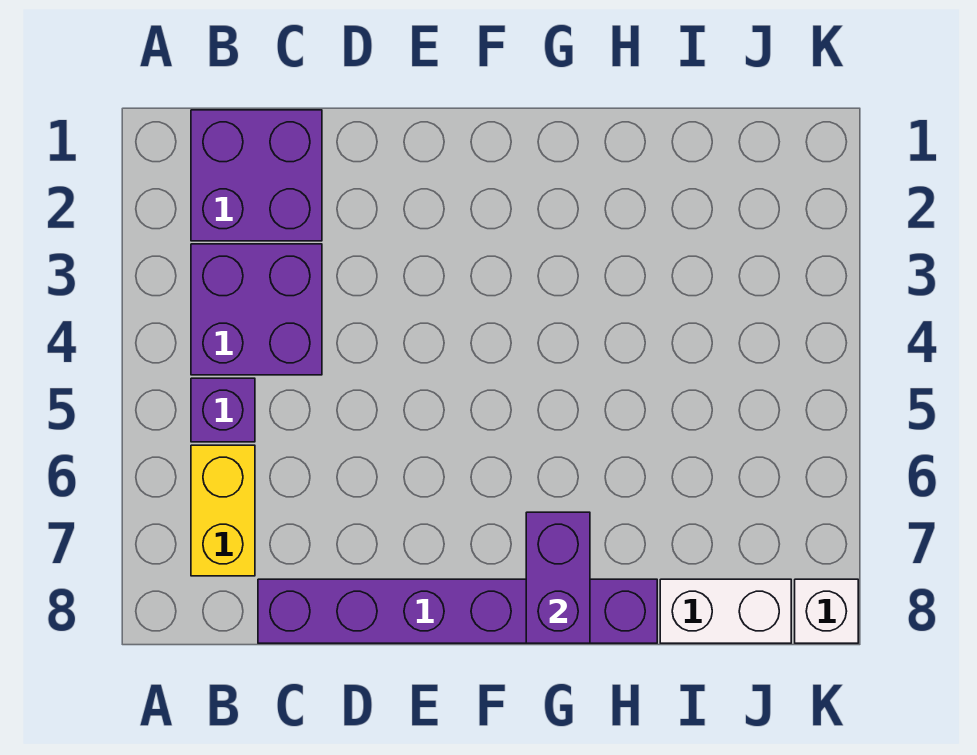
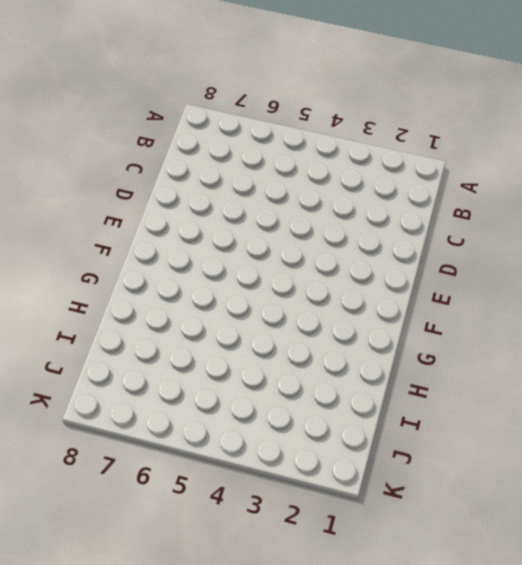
none -> purple brick B1:C2 level 1
none -> purple brick B3:C4 level 1

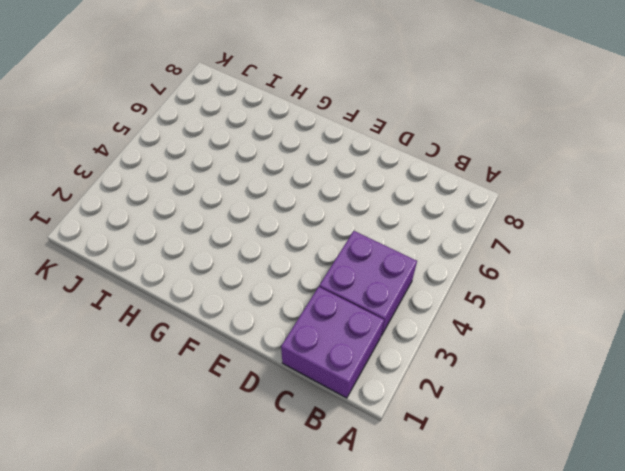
none -> purple brick B5 level 1
none -> yellow brick B6:B7 level 1

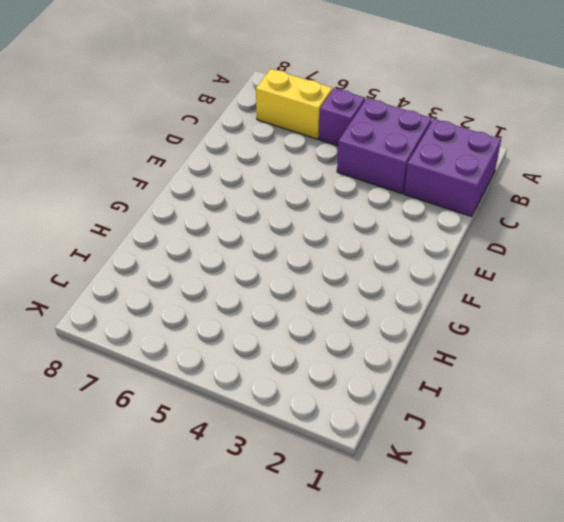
none -> purple brick C8:H8 level 1
none -> white brick I8:J8 level 1

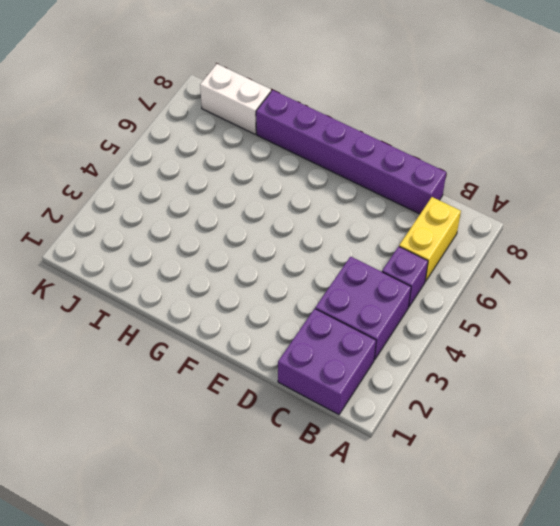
none -> white brick K8 level 1
none -> purple brick G7:G8 level 2

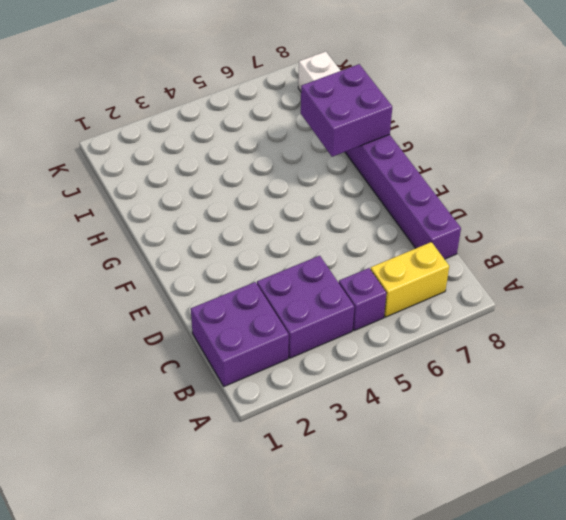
purple brick G7:H8 level 2 -> purple brick G7:G8 level 2
none -> white brick K8 level 1

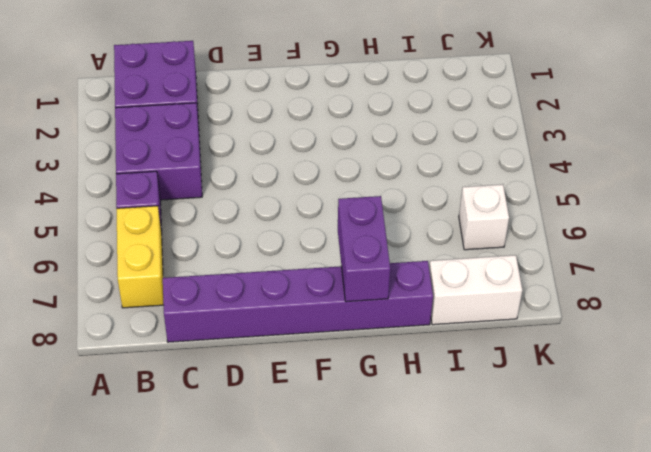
white brick J6 level 1 -> white brick K8 level 1

